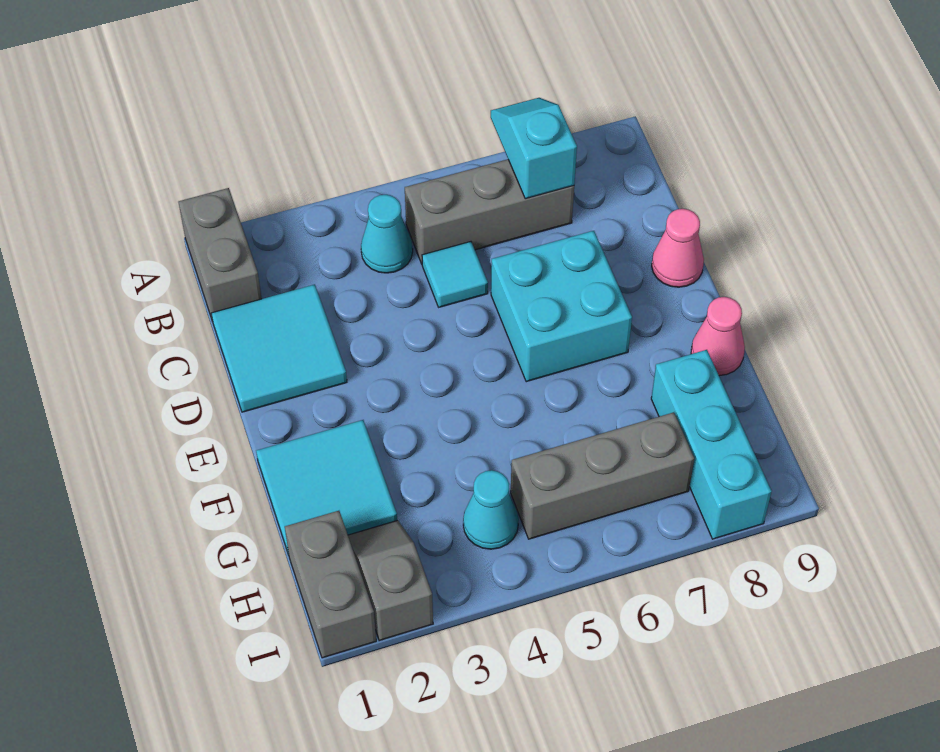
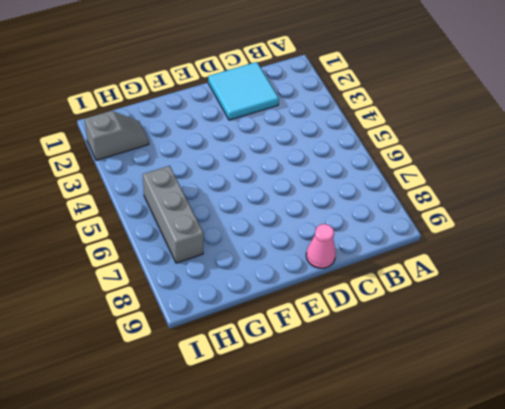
none -> grey brick A1:B1 level 1
none -> cyan cone B4 level 1
none -> grey brick B5:B7 level 1

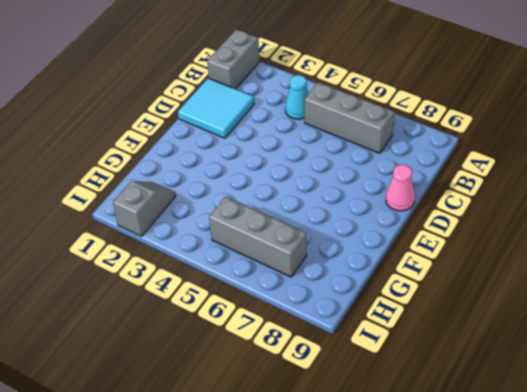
none -> cyan tile C5 level 1
none -> cyan brick D6:E7 level 1
none -> cyan tile F1:G2 level 1

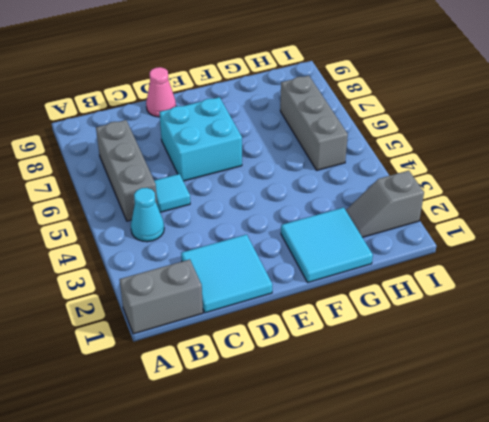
none -> pink cone F9 level 1
none -> cyan brick G8:I8 level 1
none -> grey brick H1:I1 level 1

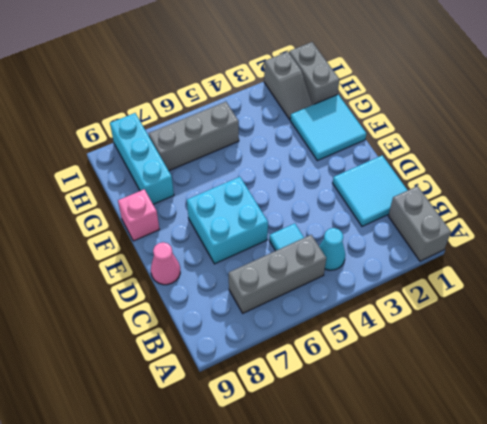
pink brick F9 level 1 -> pink cone F9 level 1
none -> cyan cone H4 level 1
none -> cyan slope A7:B7 level 2 top B

